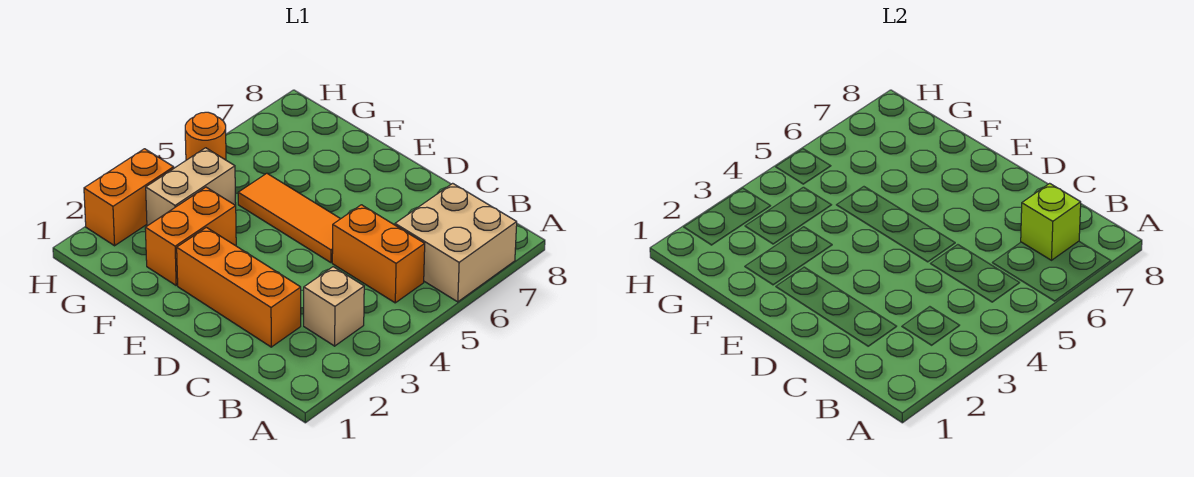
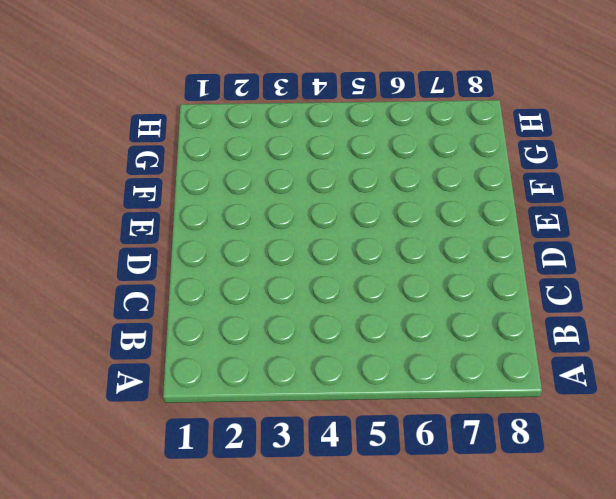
none -> tan brick A6:B7 level 1
none -> tan brick B3 level 1

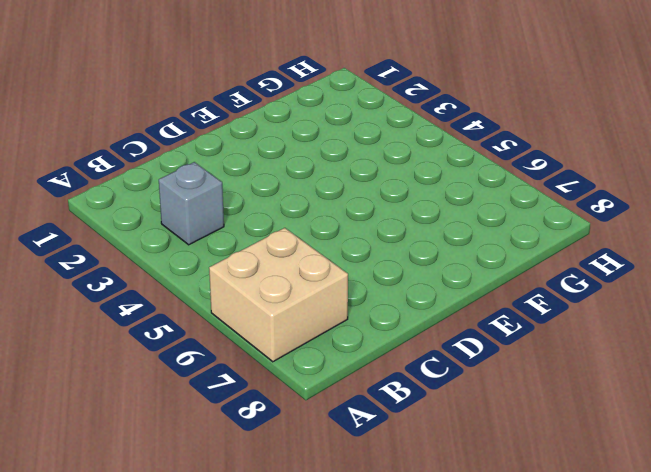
grey brick B3 level 1 -> tan brick B3 level 1
none -> orange brick B5:C5 level 1
none -> orange brick C2:E2 level 1

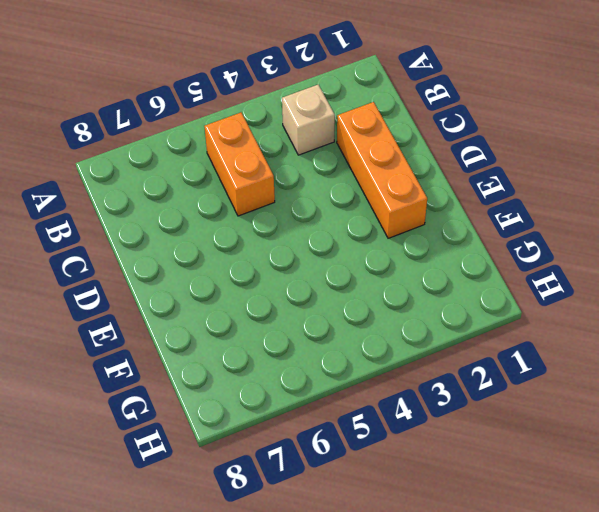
none -> tan brick A6:B7 level 1
none -> orange tile D5:F5 level 1

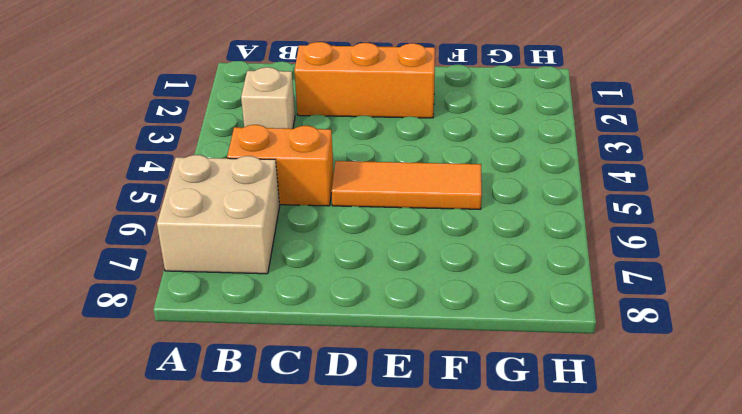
none -> orange brick F2:F3 level 1
none -> tan brick G3:G4 level 1

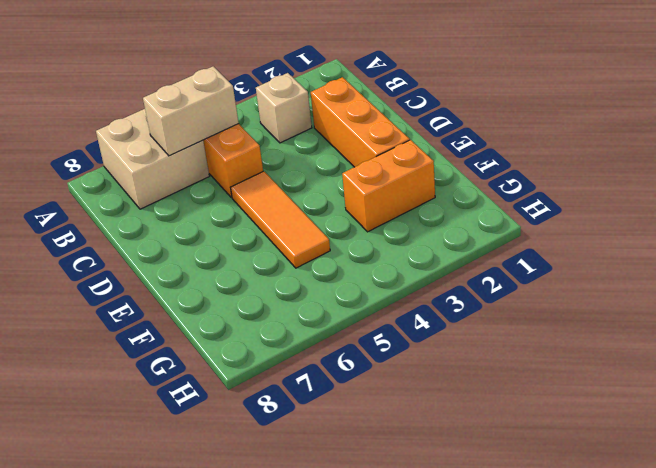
tan brick B5:B6 level 2 -> tan brick G3:G4 level 1
none -> orange brick H2:H3 level 1
none -> orange round brick H5 level 1

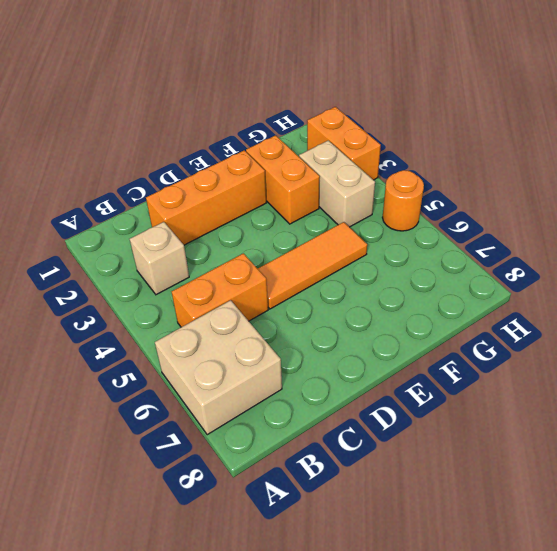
none -> lime brick B7 level 2

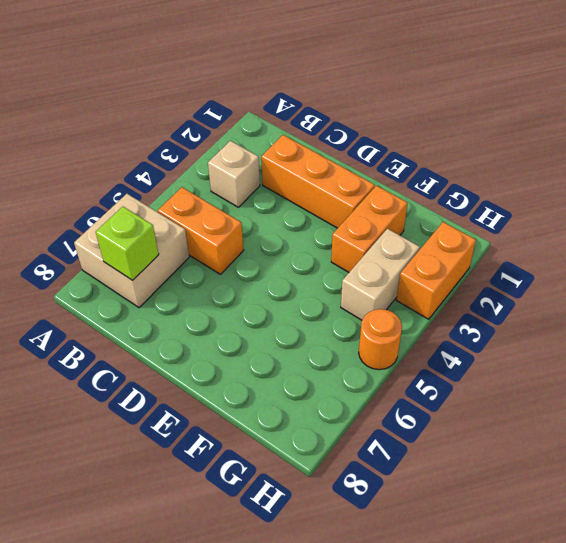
none -> orange tile D5:F5 level 1

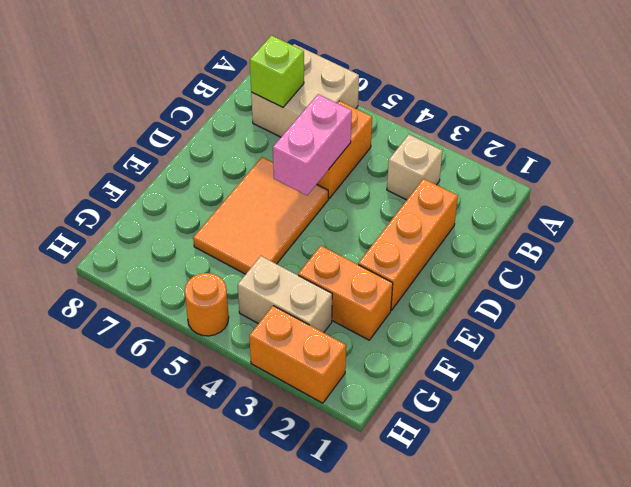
pink brick C5:D5 level 2 -> none
orange tile D5:F6 level 1 -> orange tile D5:F5 level 1

